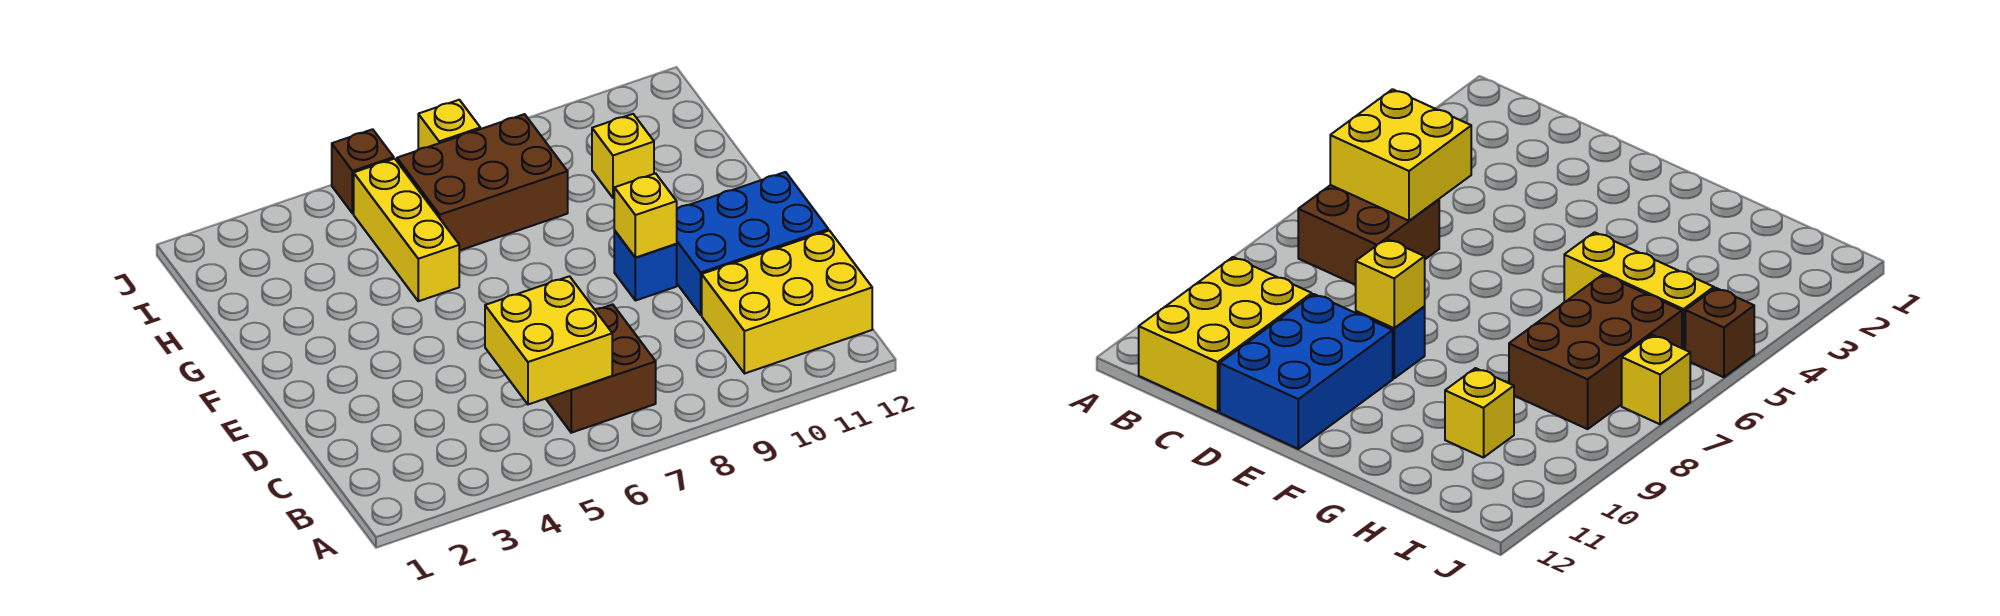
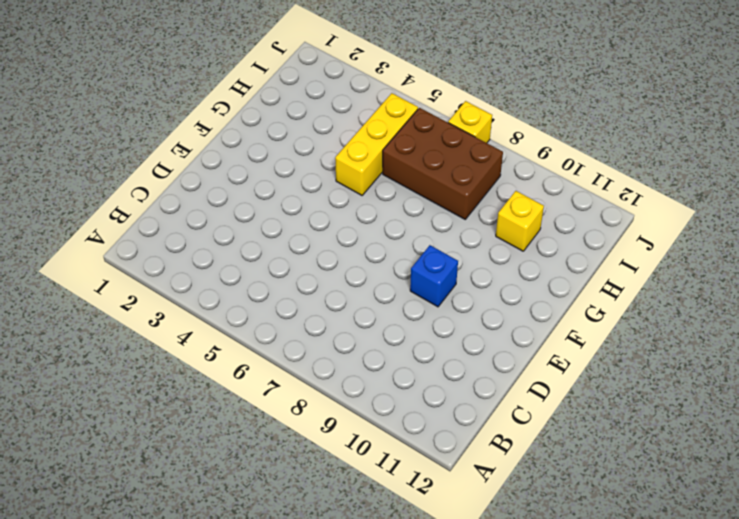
none -> brown brick B6:C7 level 1
none -> yellow brick B10:C12 level 1

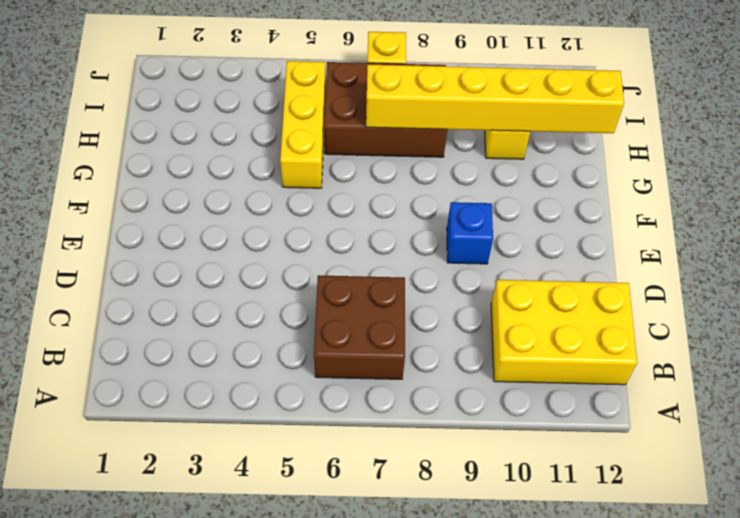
yellow brick H7:H12 level 2 -> none
none -> blue brick D10:E12 level 1
none -> brown brick J5 level 1

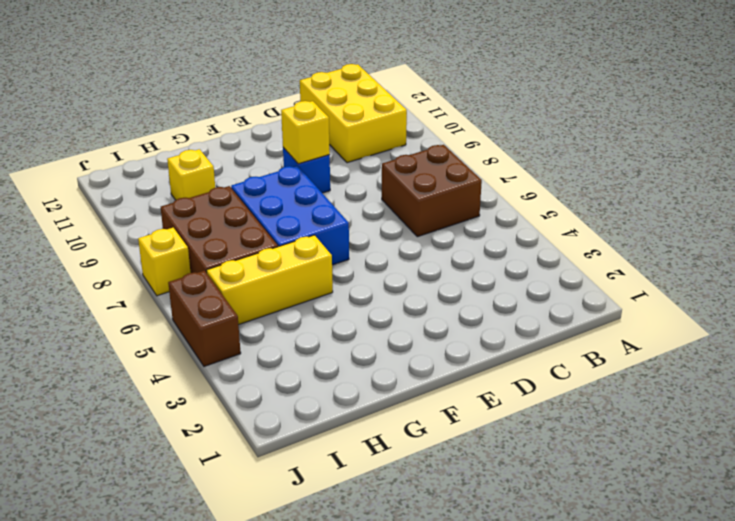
blue brick F6:G8 level 1 -> blue brick D10:E12 level 1
brown brick J4:J5 level 1 -> brown brick J5 level 1
none -> yellow brick B5:C6 level 2

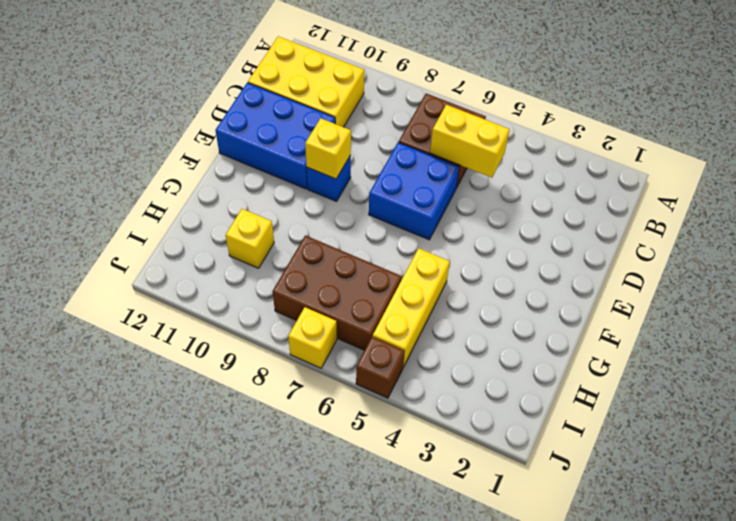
yellow brick C5:C6 level 2 -> yellow brick B5:C6 level 2
blue brick D6:E7 level 1 -> none

